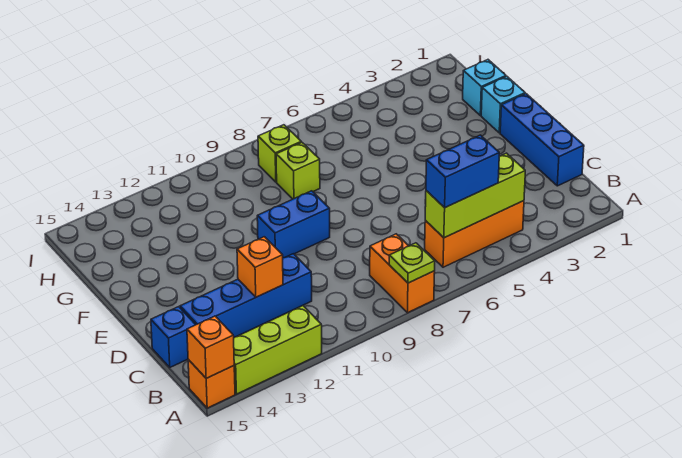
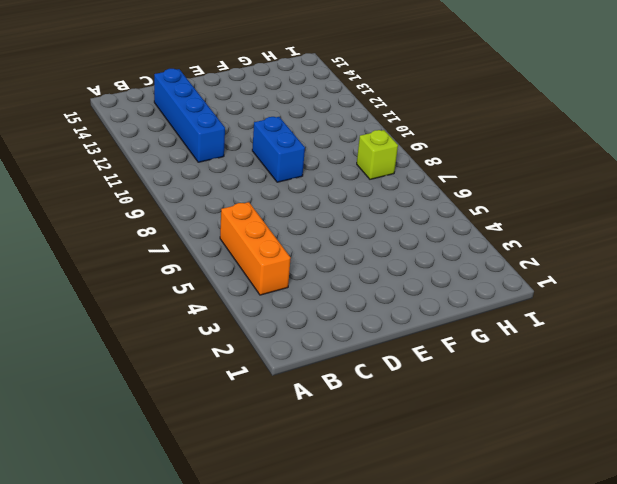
none -> orange brick A8:B8 level 1
none -> lime brick A12:A14 level 1
none -> orange brick A15 level 1

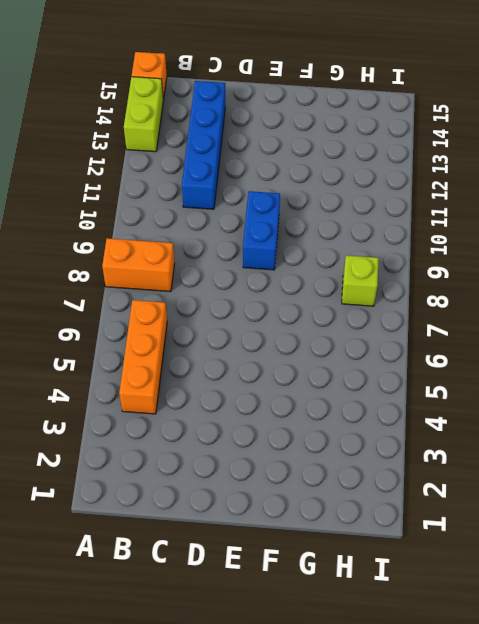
lime brick A13:A14 level 1 -> lime brick A12:A14 level 1
none -> blue brick C1:E1 level 1
none -> blue brick C15 level 1
none -> cyan brick F1 level 1

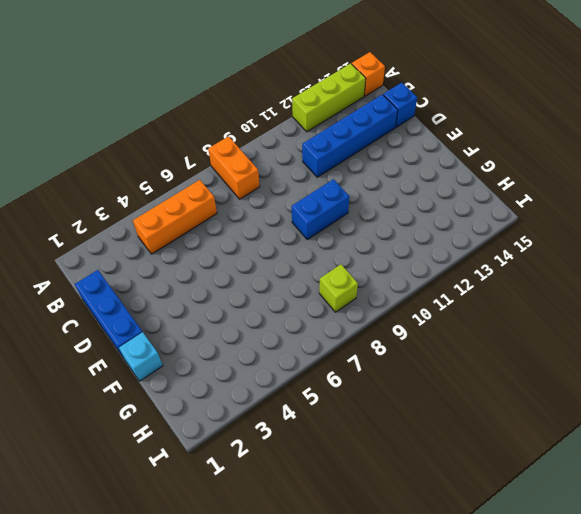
none -> cyan brick G1 level 1
none -> lime brick G8 level 1
none -> lime plate A8 level 2

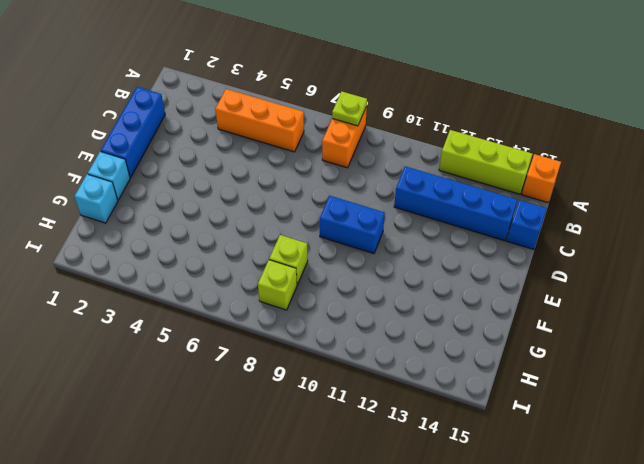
none -> orange brick A15 level 2
none -> lime brick B4:B6 level 2
none -> orange brick C12 level 2

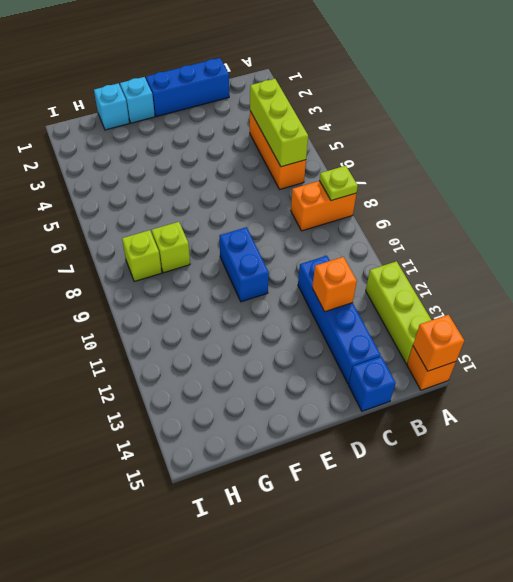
none -> blue brick B5:B6 level 3

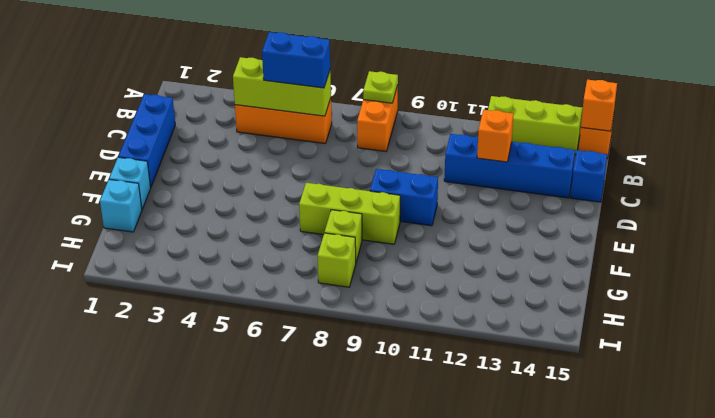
lime brick F7:F9 level 1 -> none

